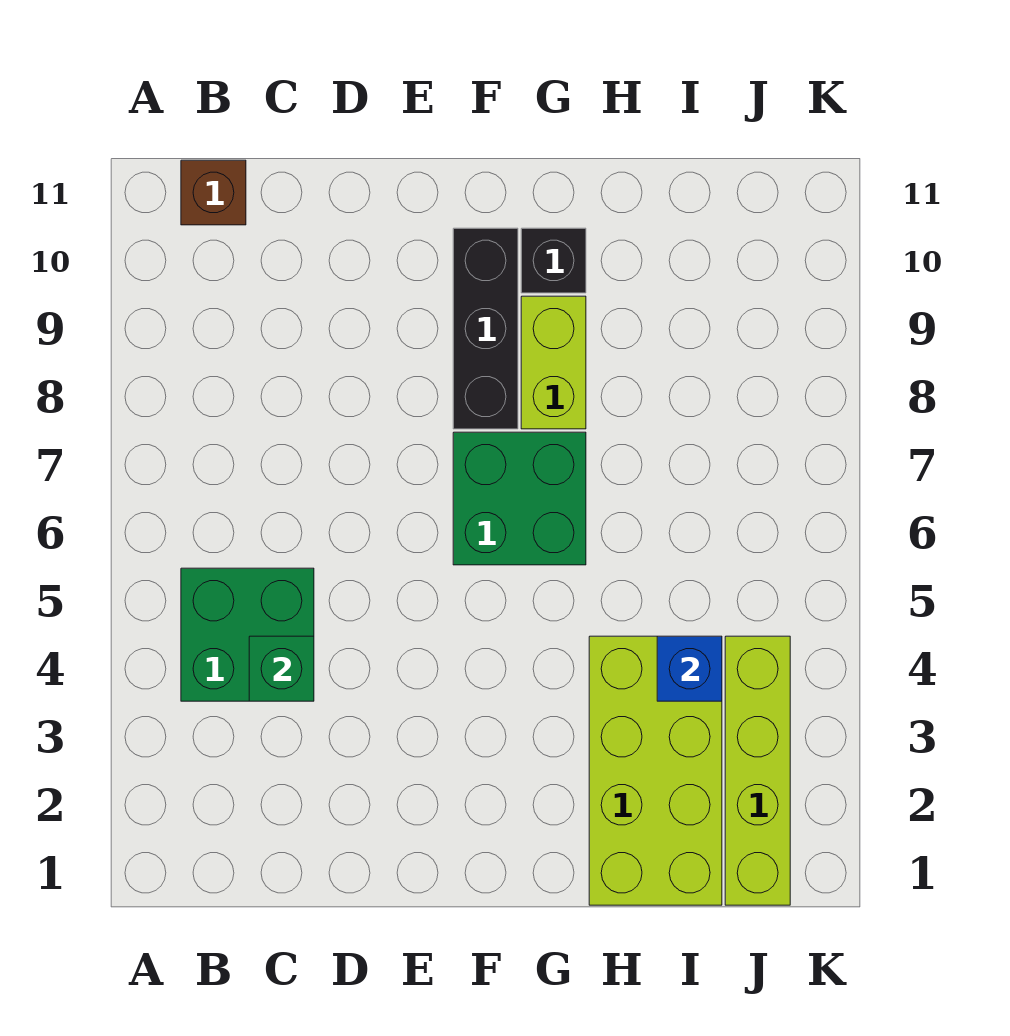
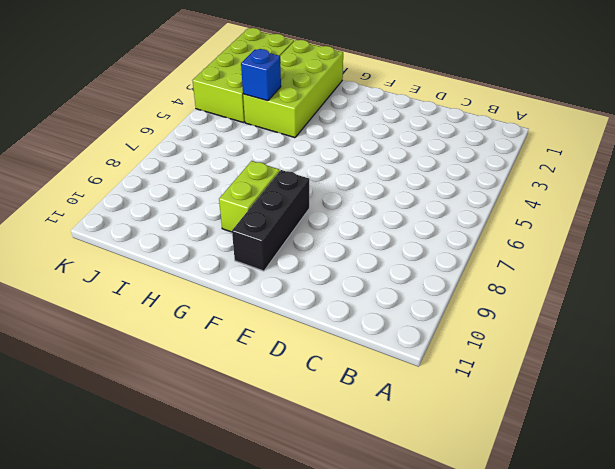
lime brick J1:K4 level 1 -> lime brick J1:J4 level 1
none -> green brick B4:C5 level 1
none -> brown brick B11 level 1

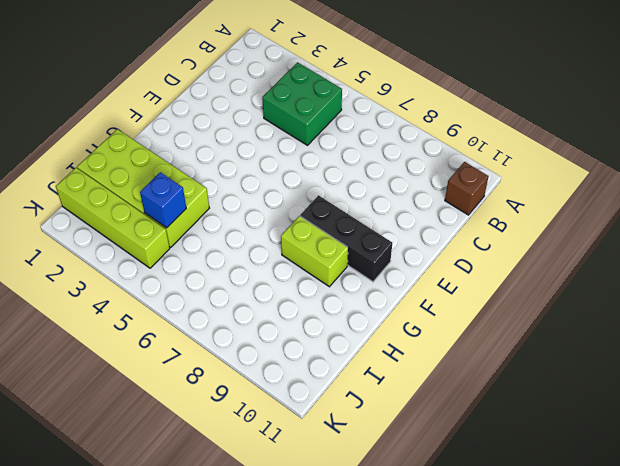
none -> green brick F6:G7 level 1
none -> black brick G10 level 1

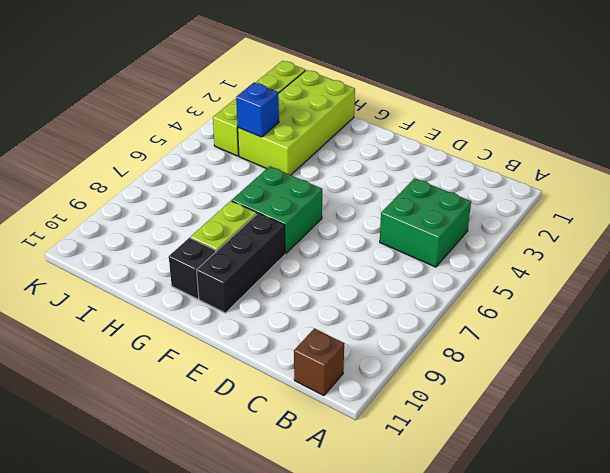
none -> green brick C4 level 2

